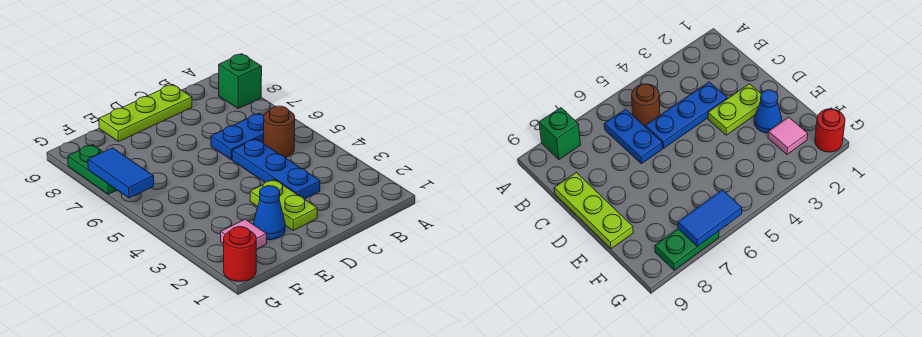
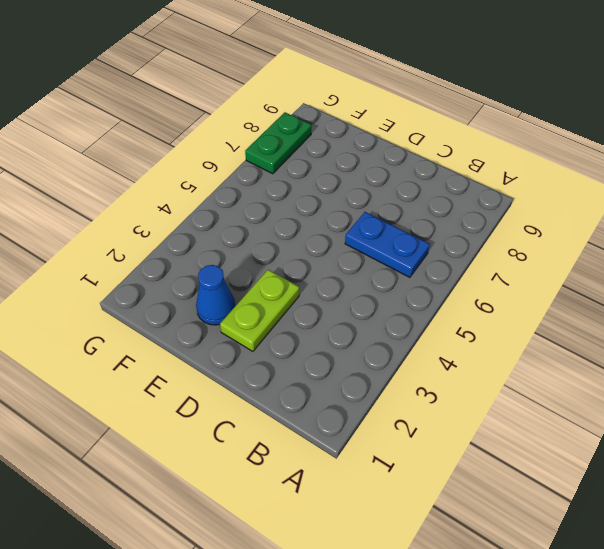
none -> green brick A8 level 1
none -> brown round brick B5 level 1

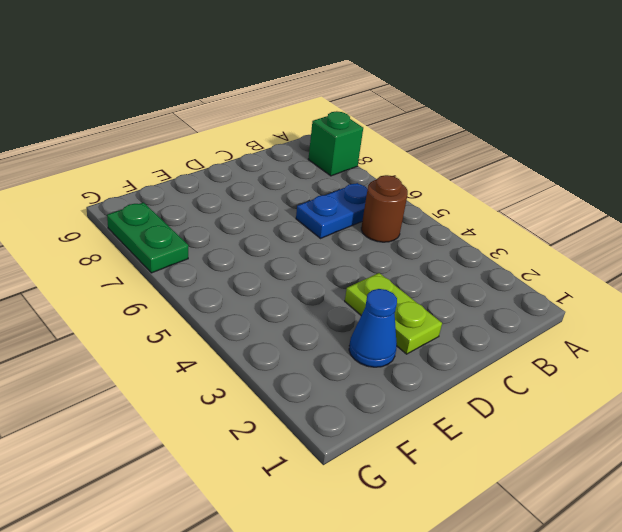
none -> blue plate C3:C5 level 1
none -> lime plate C9:E9 level 1

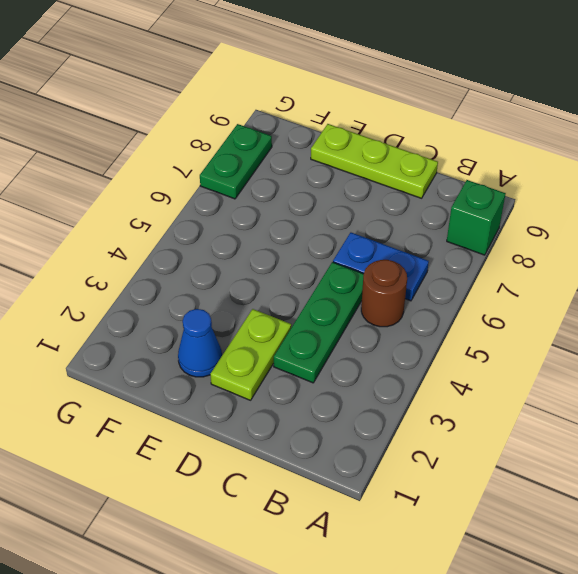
green plate C3:C5 level 1 -> blue plate C3:C5 level 1
none -> pink tile F2 level 1
none -> red round brick G1 level 1

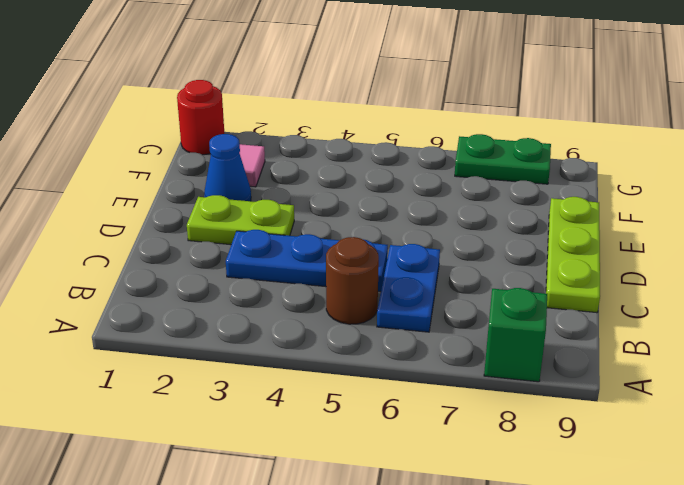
none -> blue tile G6:G7 level 2

